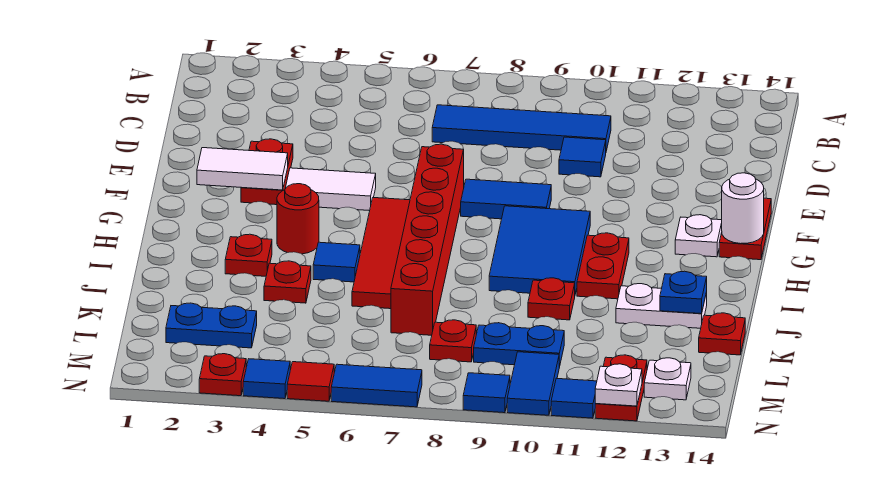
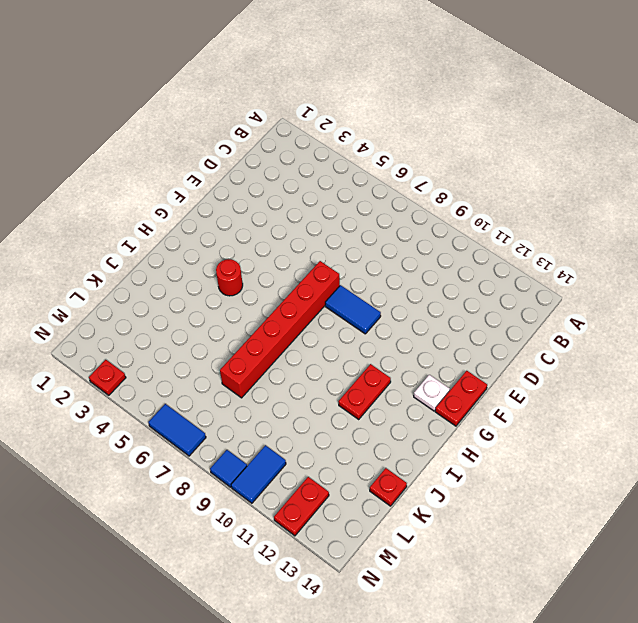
none -> blue tile C7:C10 level 1
none -> blue tile D10 level 1
none -> red plate E3:F3 level 1
none -> white tile F4:F5 level 1

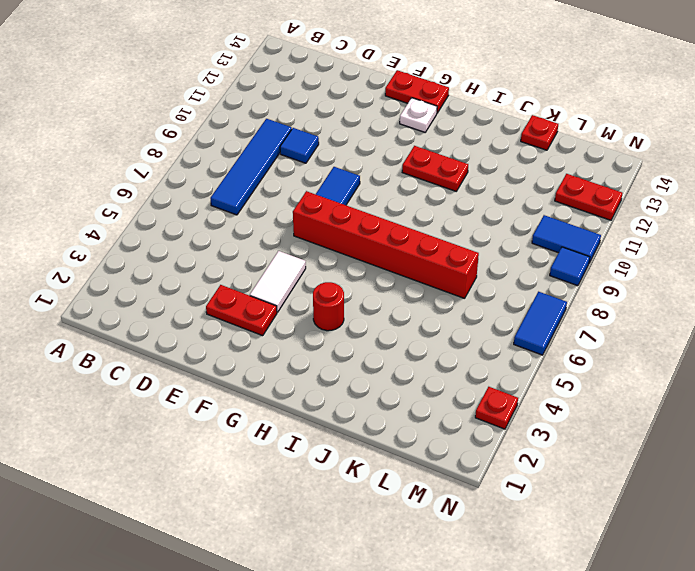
none -> red tile G6:J6 level 1
none -> blue tile G9:I10 level 1
none -> red plate I3 level 1
none -> blue tile I5 level 1

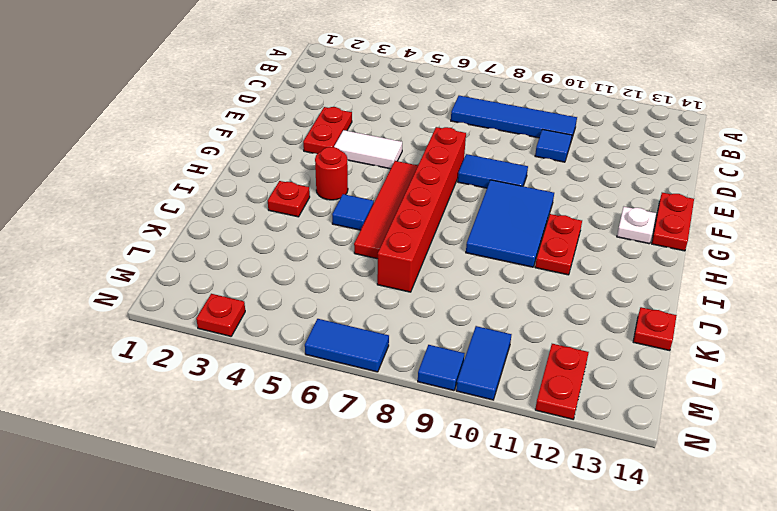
none -> red plate J4 level 1
none -> red plate J10 level 1
none -> white plate J12:J13 level 1
none -> blue plate L2:L3 level 1

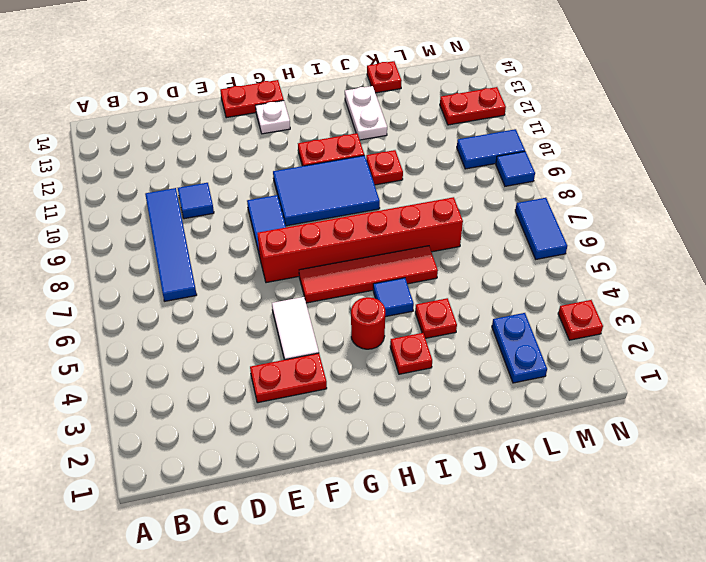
none -> red plate L8 level 1
none -> blue plate L9:L10 level 1
none -> white plate M13 level 1
none -> blue tile N4 level 1

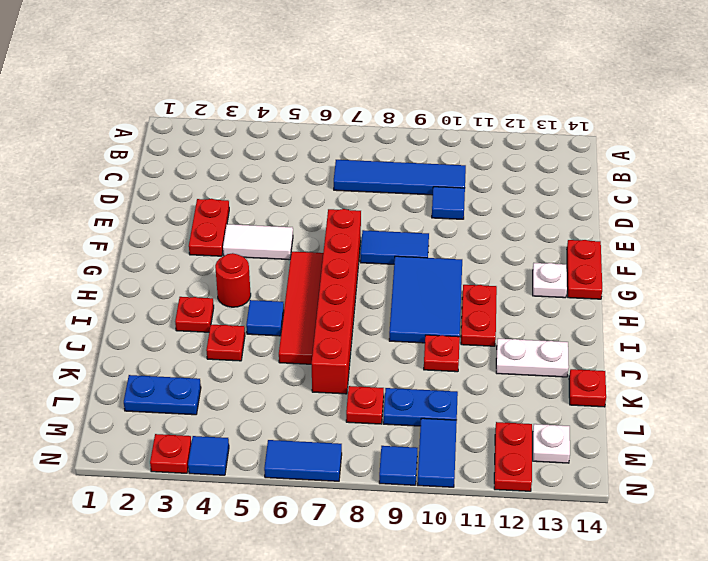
none -> red tile N5 level 1
none -> blue tile N11 level 1
none -> white tile F2:F3 level 2
none -> white round brick G14 level 2

